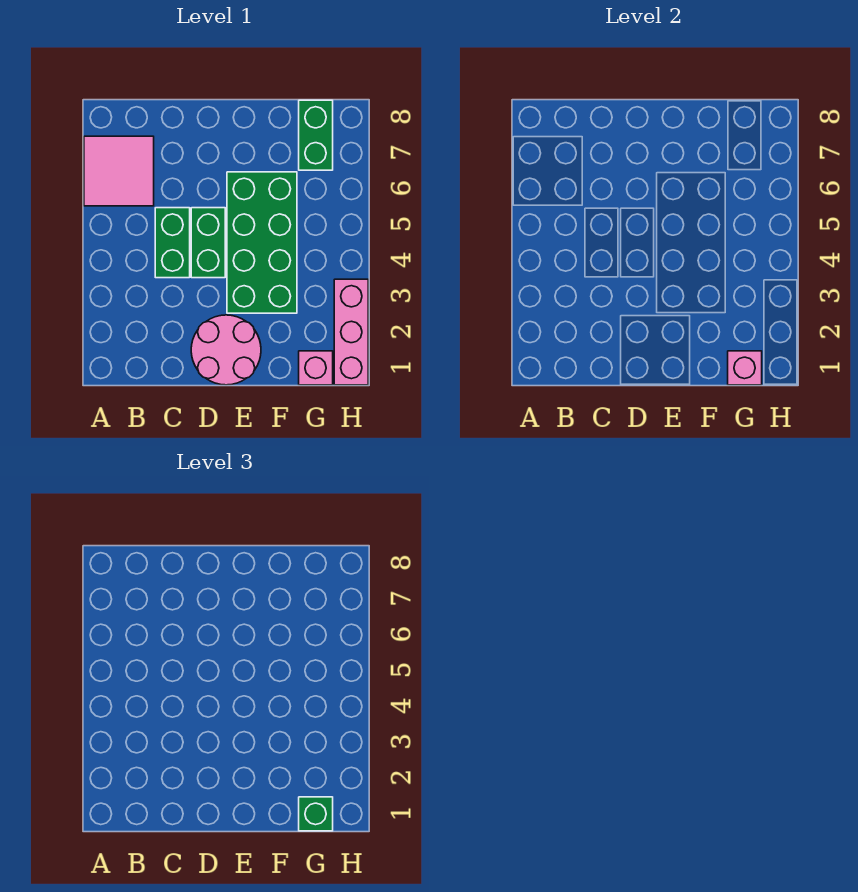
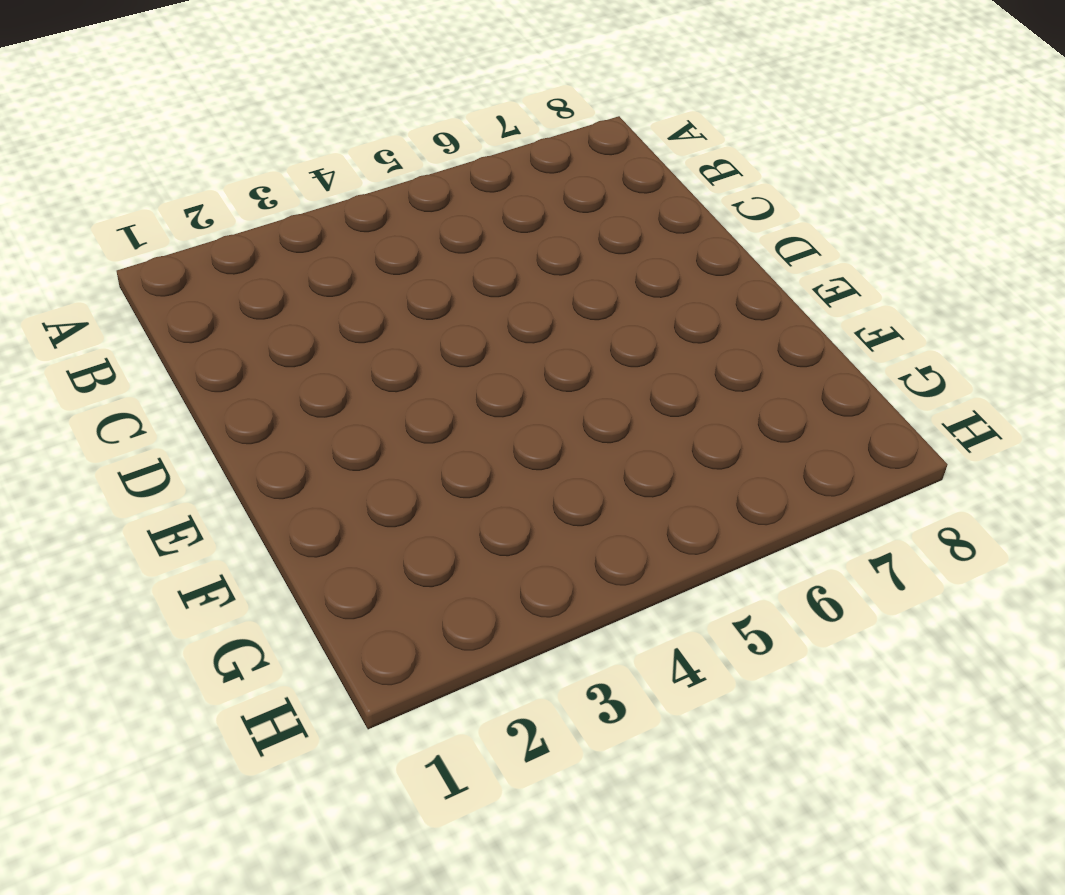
none -> pink tile A6:B7 level 1
none -> green brick C4:C5 level 1

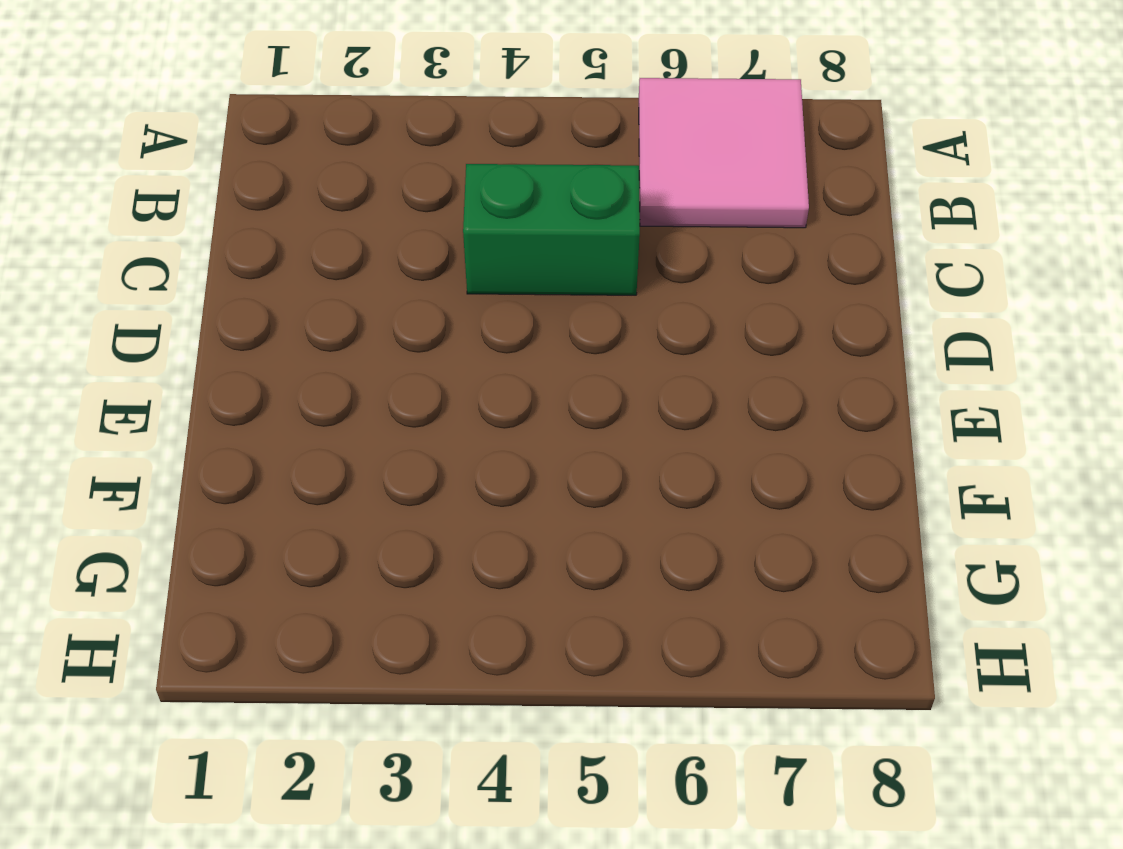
none -> pink round brick D1:E2 level 1
none -> green brick D4:D5 level 1

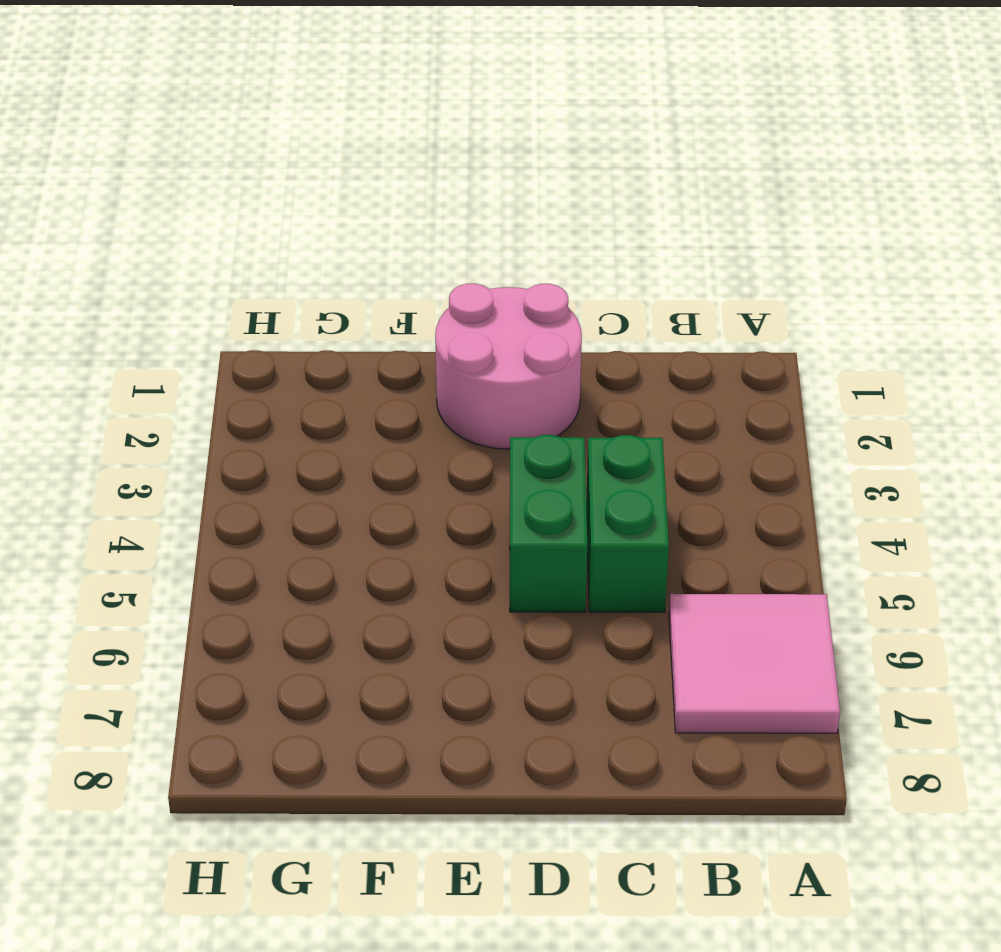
none -> green brick E3:F6 level 1
none -> pink brick G1 level 1

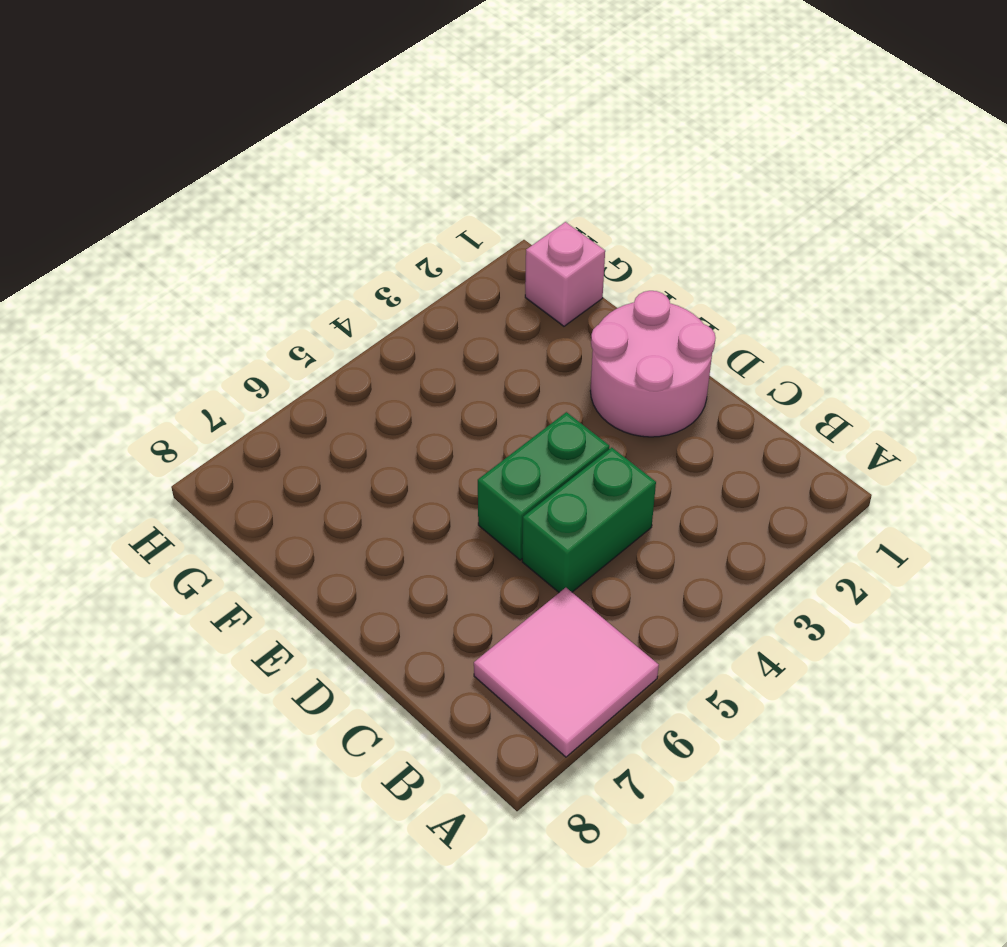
none -> green brick E3:F6 level 1
none -> green brick G7:G8 level 1

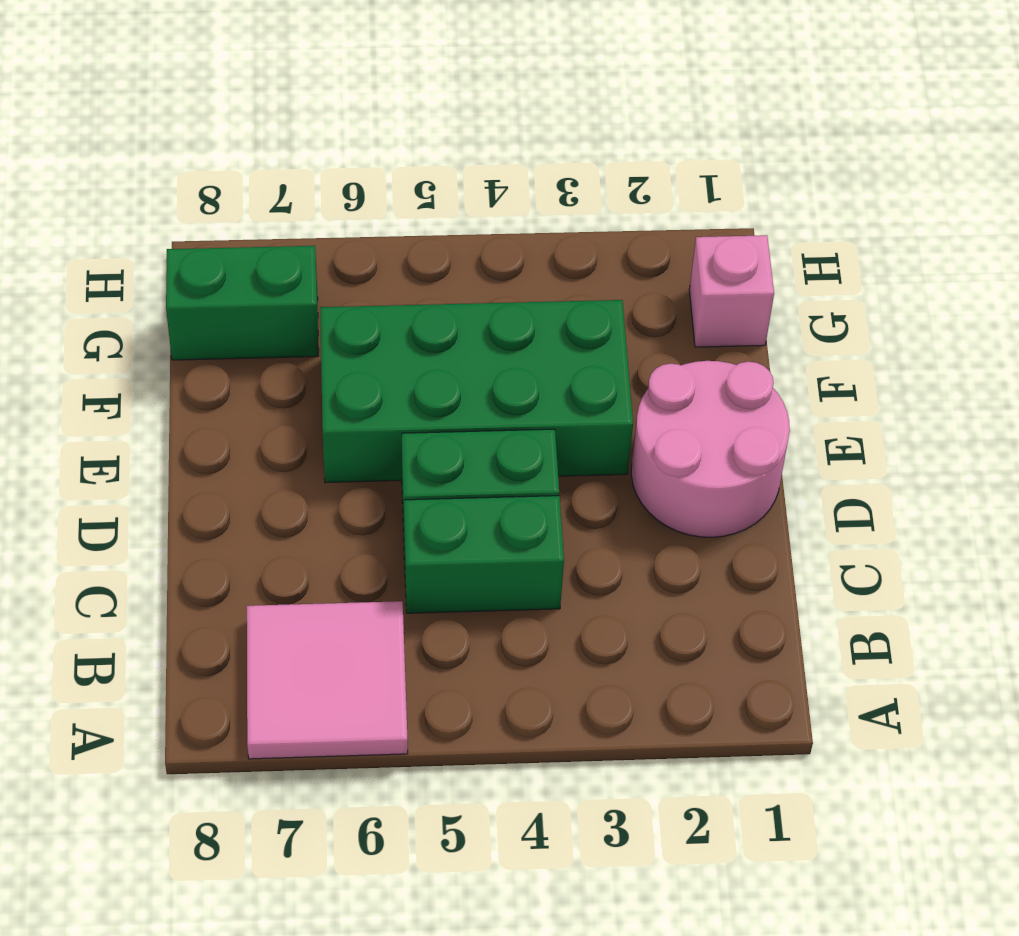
none -> pink brick H1:H3 level 1
none -> pink brick G1 level 2

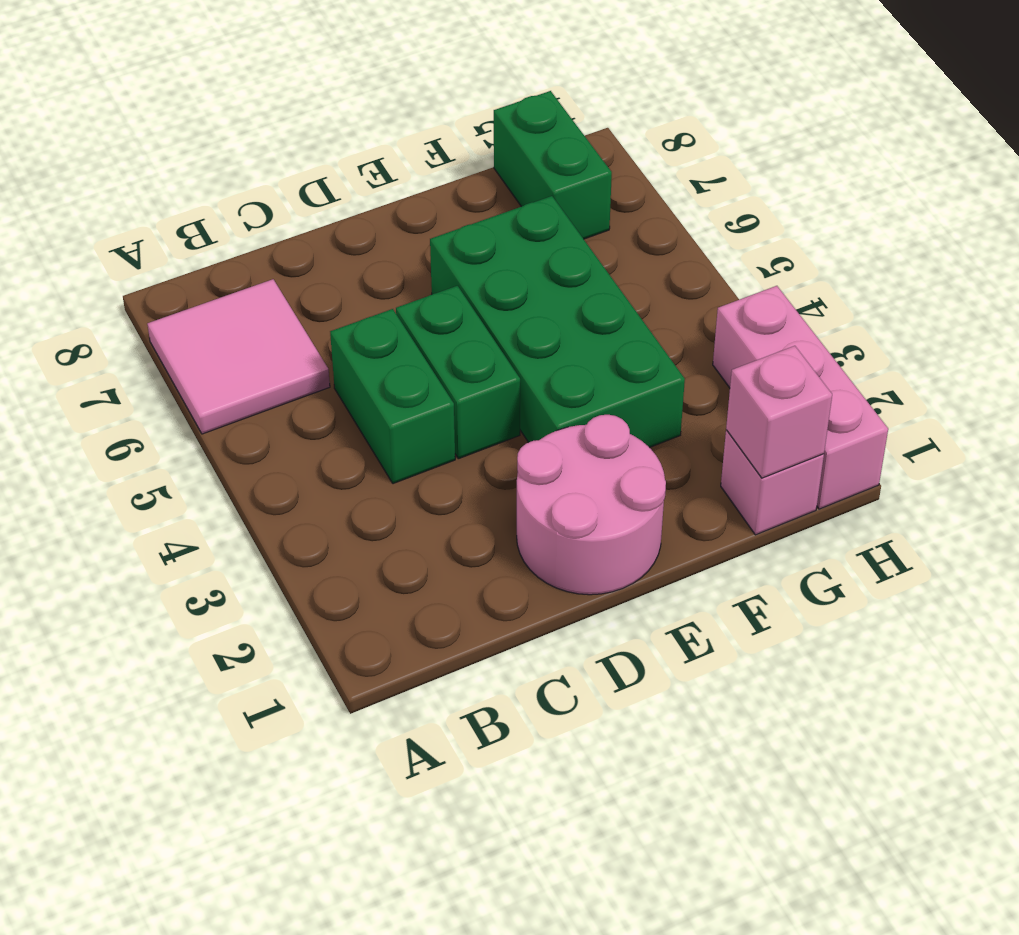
none -> green brick G1 level 3

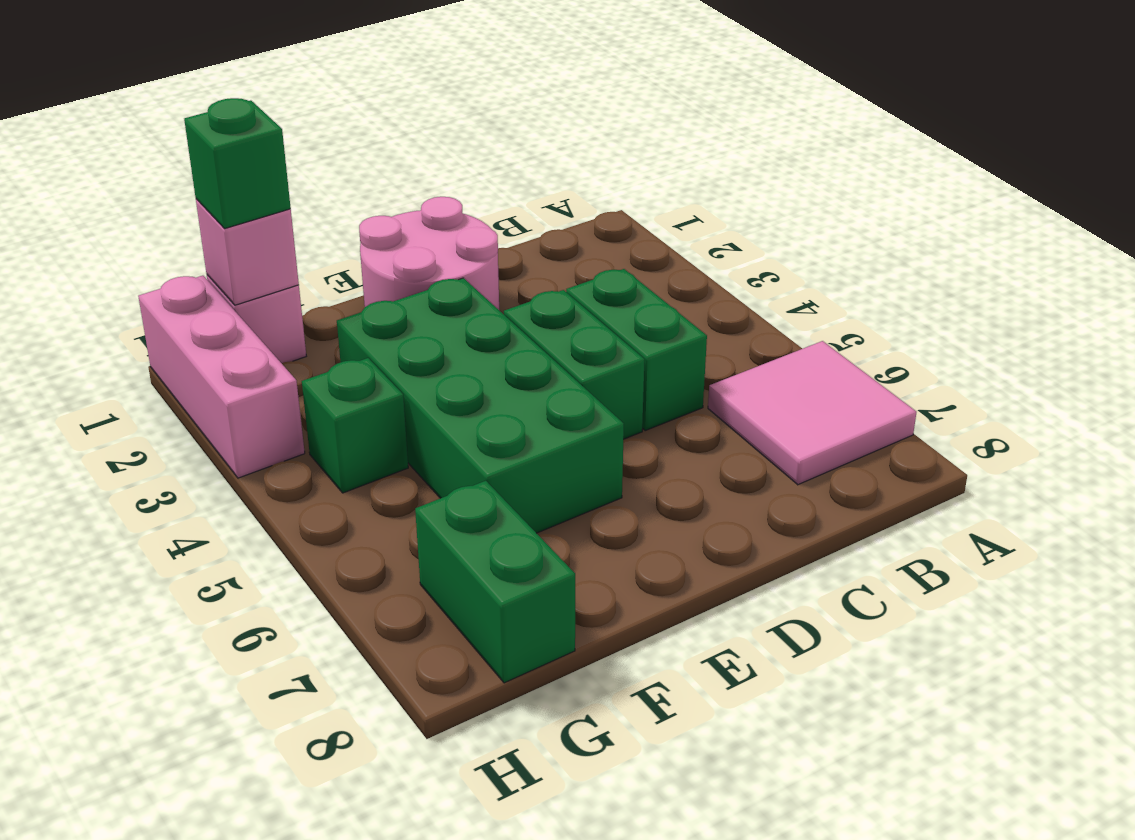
green brick G4 level 1 -> none

